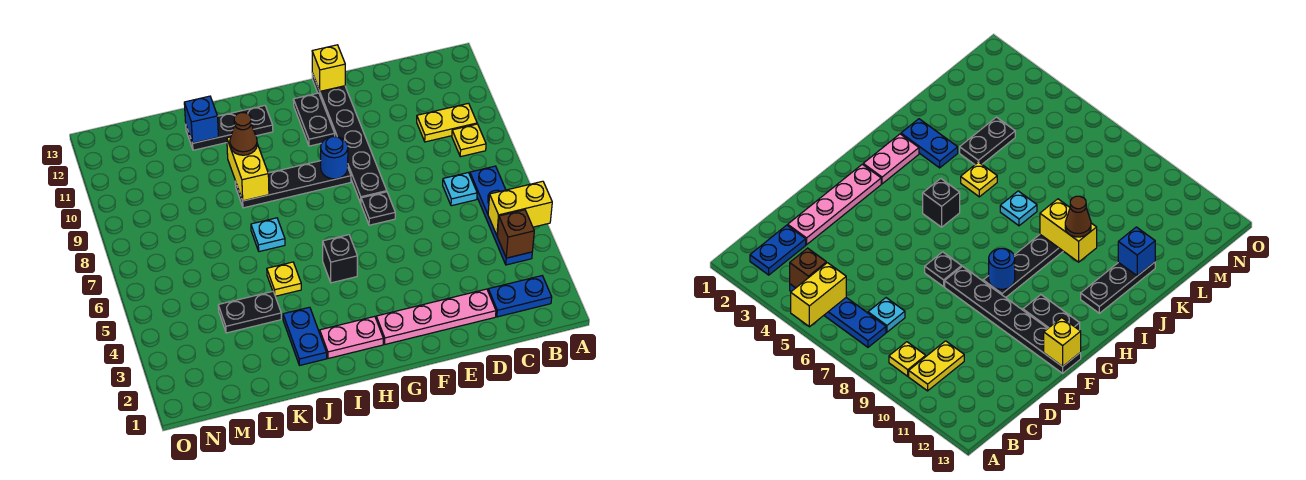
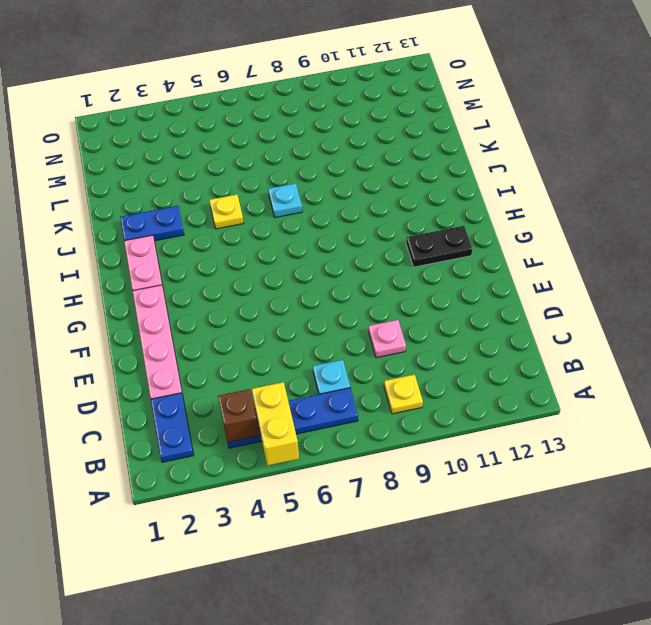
pink plate D9 level 1 -> none
none -> yellow plate B10:C10 level 1
none -> black plate F7 level 1
none -> black plate F8:F13 level 1

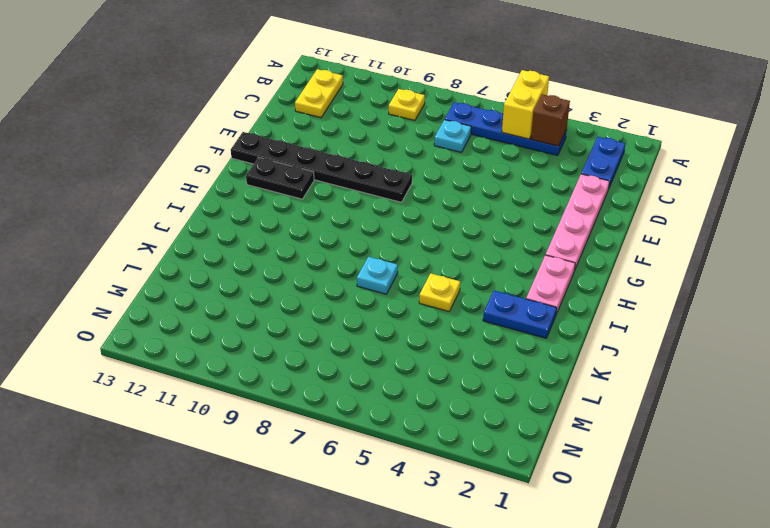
yellow plate B12:C12 level 1 -> yellow plate B10:C10 level 1
none -> black plate F7 level 1
none -> black plate G9:J9 level 1
none -> black brick H5 level 1

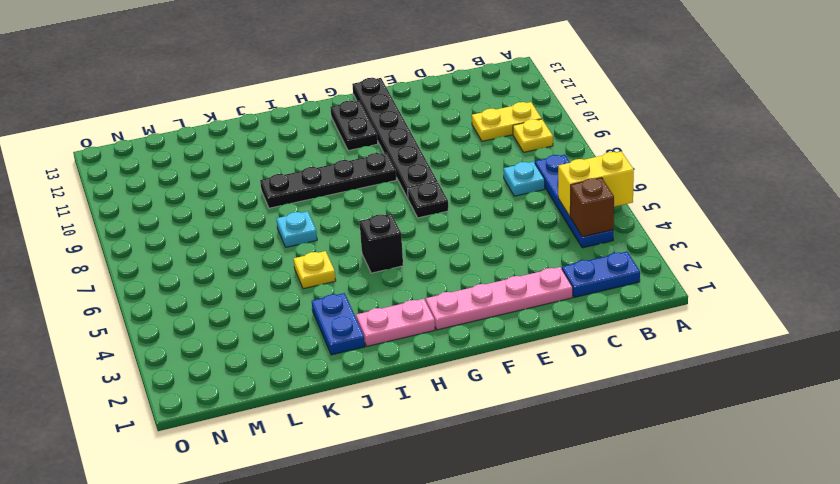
none -> black plate I12:K12 level 1
none -> black plate K4:L4 level 1
none -> yellow brick F13 level 2

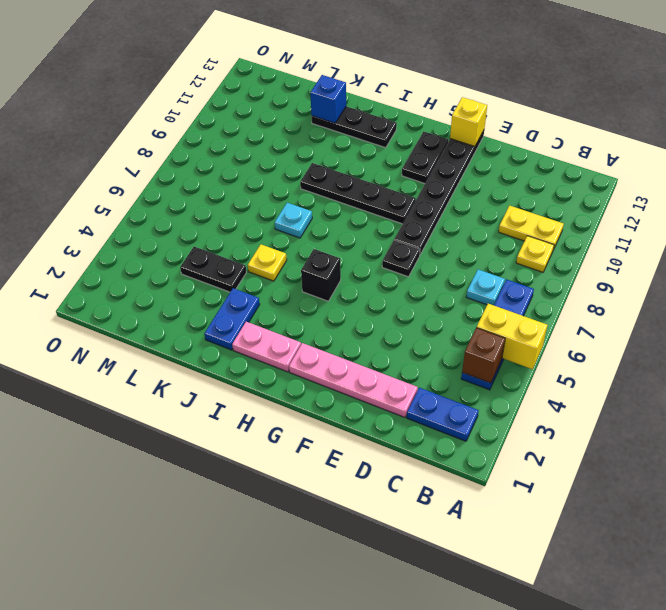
none -> blue round brick G9 level 2
none -> yellow brick J9:J10 level 2
none -> brown cone J10 level 3

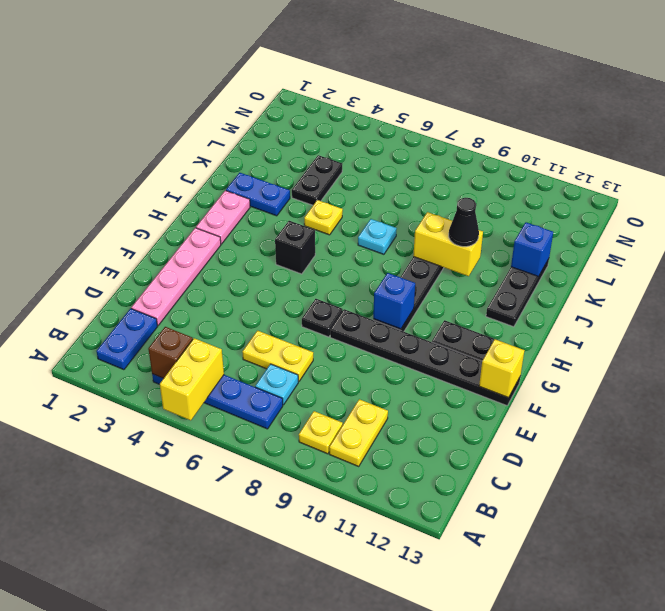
yellow plate D6:D7 level 1 -> none
blue brick G9 level 2 -> blue round brick G9 level 2
black cone J10 level 3 -> brown cone J10 level 3

